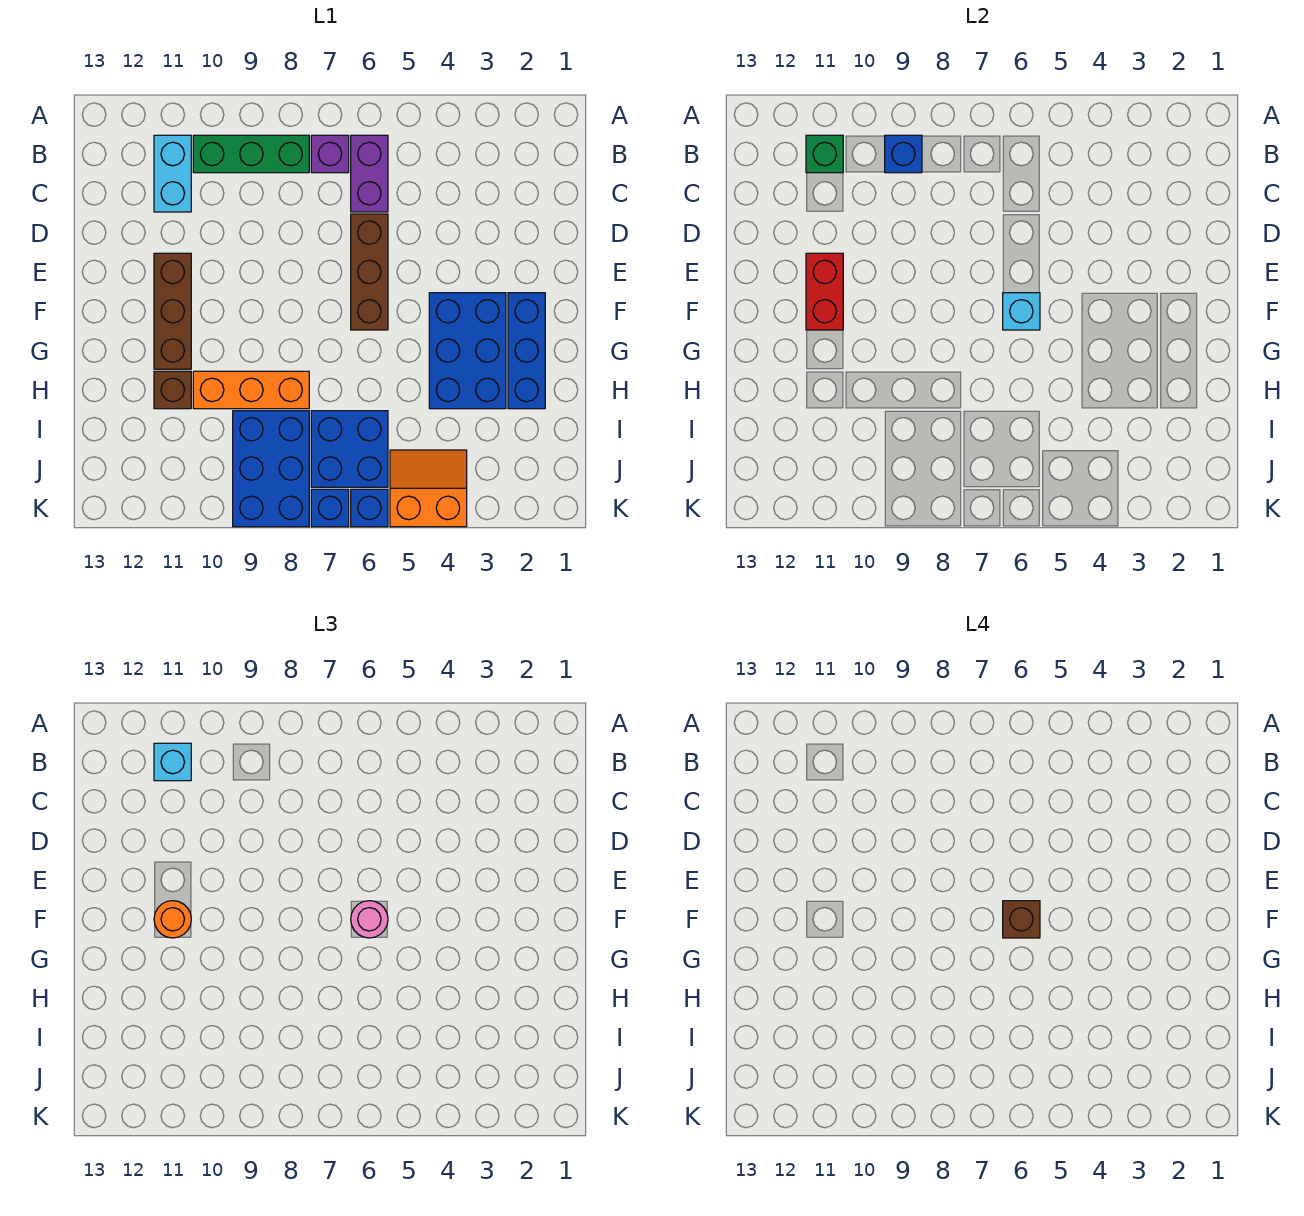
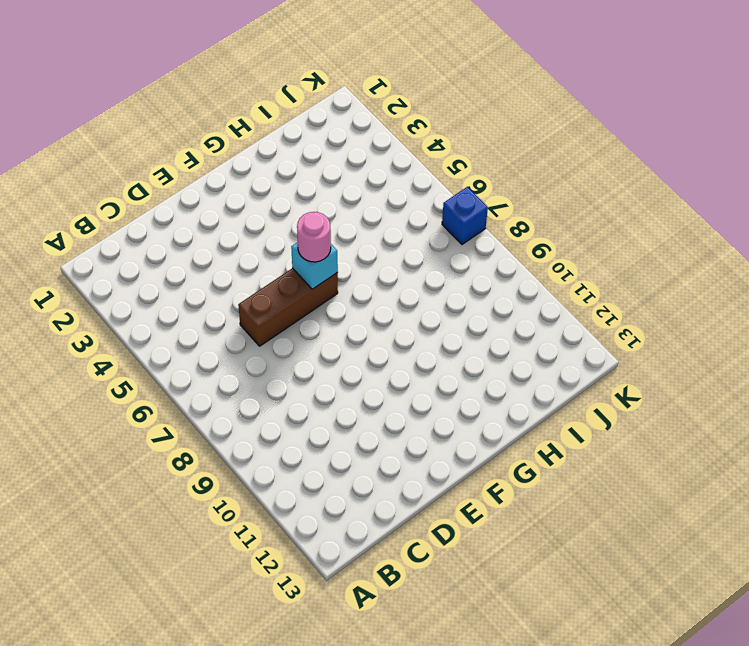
none -> purple brick B6:C6 level 1
none -> purple brick B7 level 1
none -> green brick B8:B10 level 1

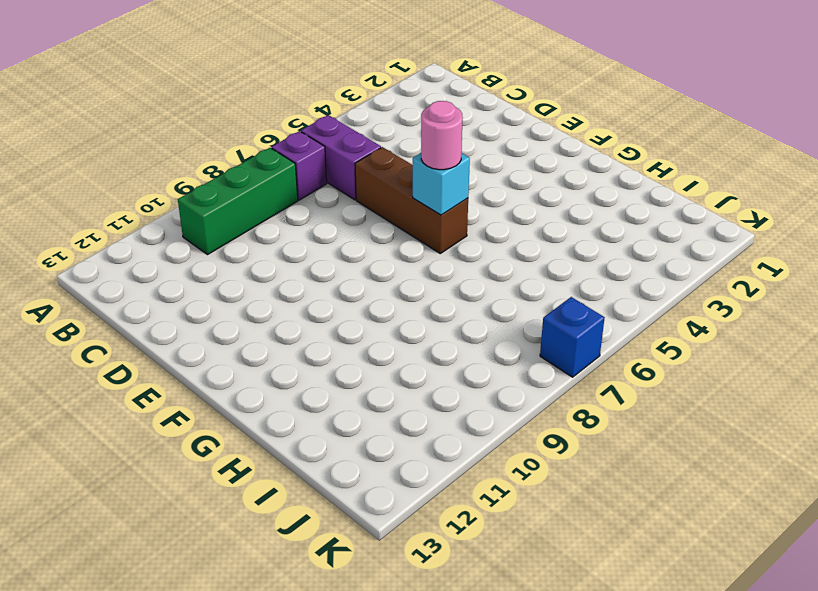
none -> cyan brick B11:C11 level 1
none -> brown brick E11:G11 level 1
none -> blue brick F2:H2 level 1

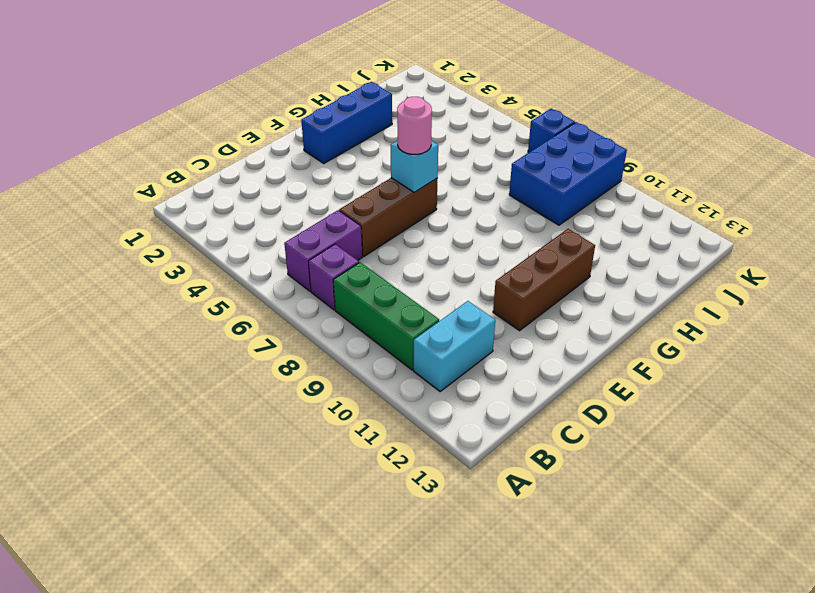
none -> blue brick F3:H4 level 1
none -> orange brick H8:H10 level 1
none -> brown brick H11 level 1

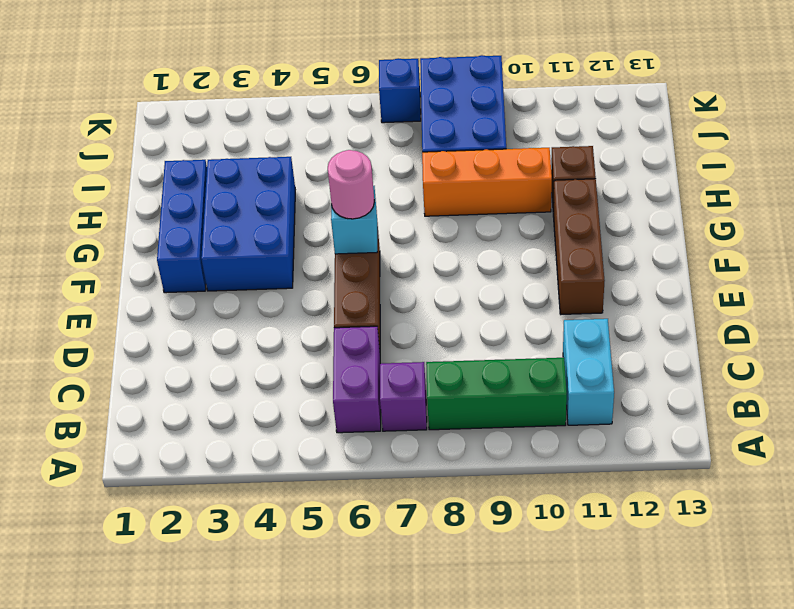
none -> blue brick I6:J7 level 1
none -> orange slope J4:K5 level 1 top K
none -> blue brick K6 level 1

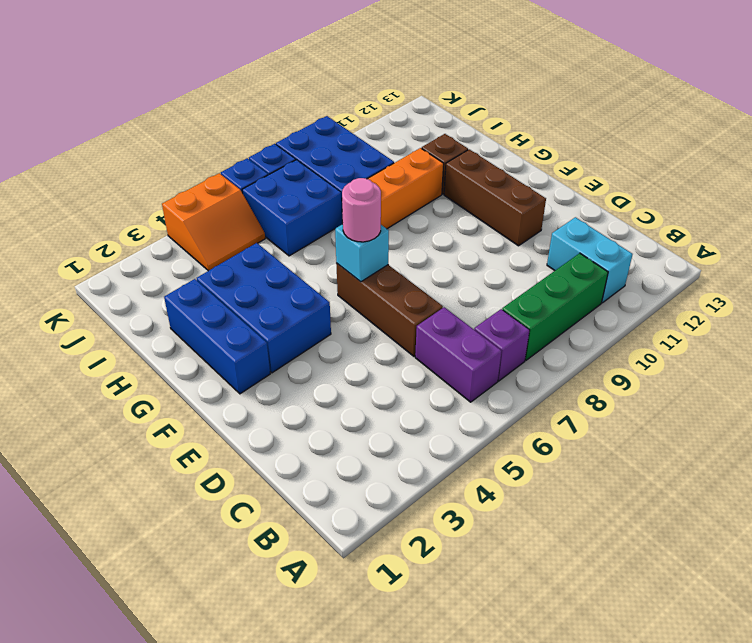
none -> blue brick B9 level 2
none -> green brick B11 level 2
none -> red brick E11:F11 level 2

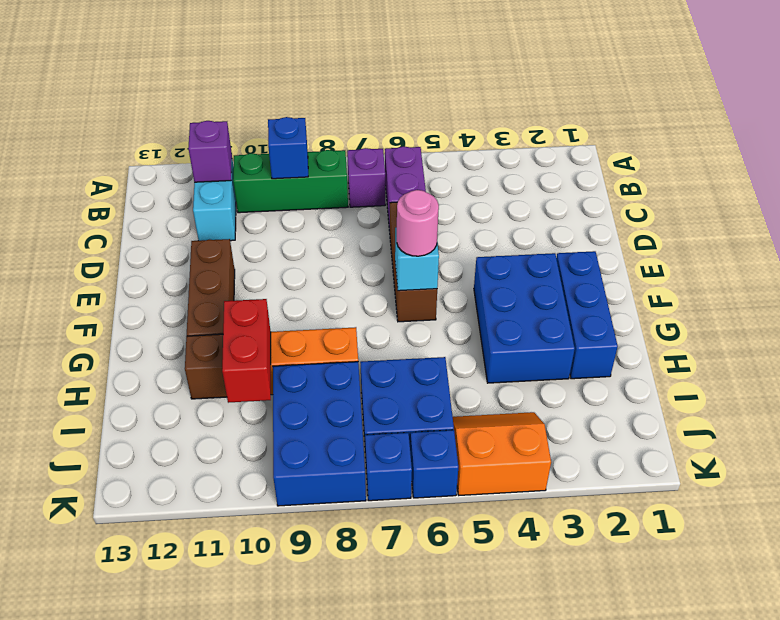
purple brick B11 level 2 -> green brick B11 level 2
red brick H10:I10 level 2 -> red brick E11:F11 level 2
none -> cyan brick B11 level 3
none -> orange round brick F11 level 3
none -> brown brick F6 level 4

